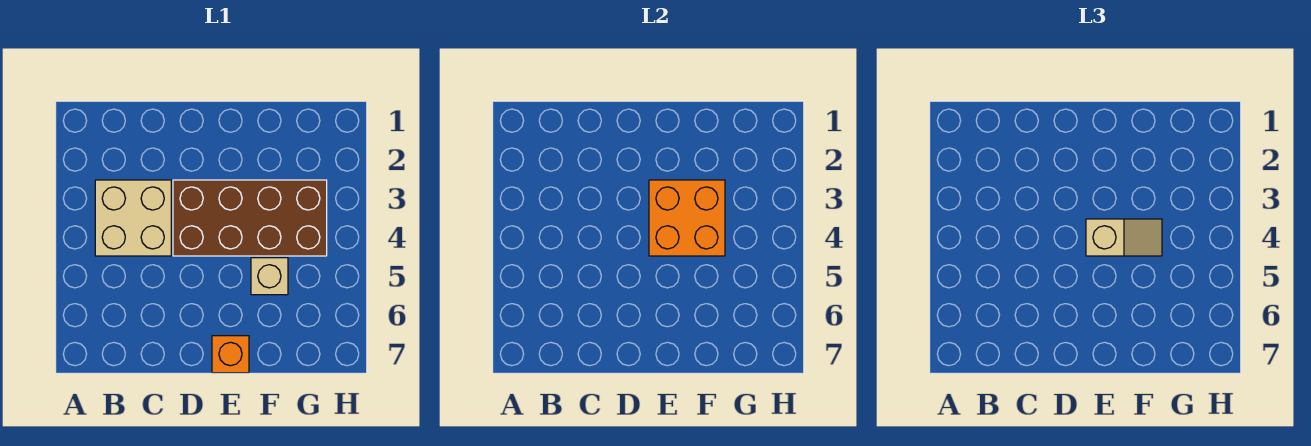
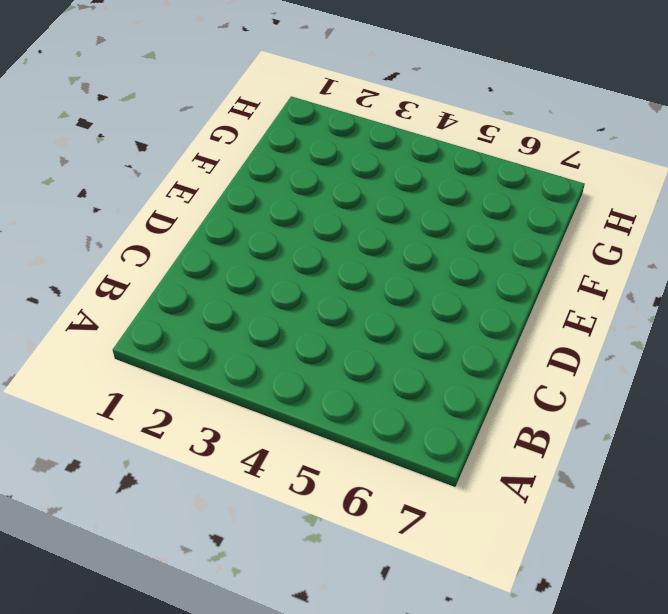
none -> tan brick B3:C4 level 1
none -> brown brick D3:G4 level 1

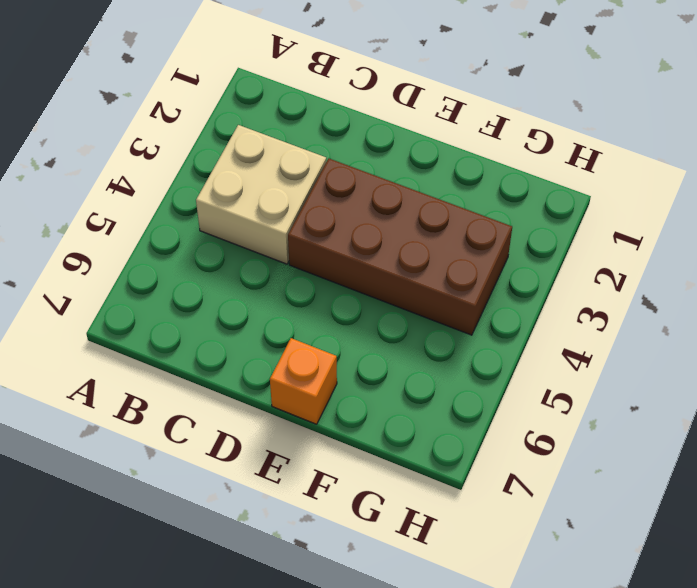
none -> tan brick F5 level 1
none -> orange brick E3:F4 level 2

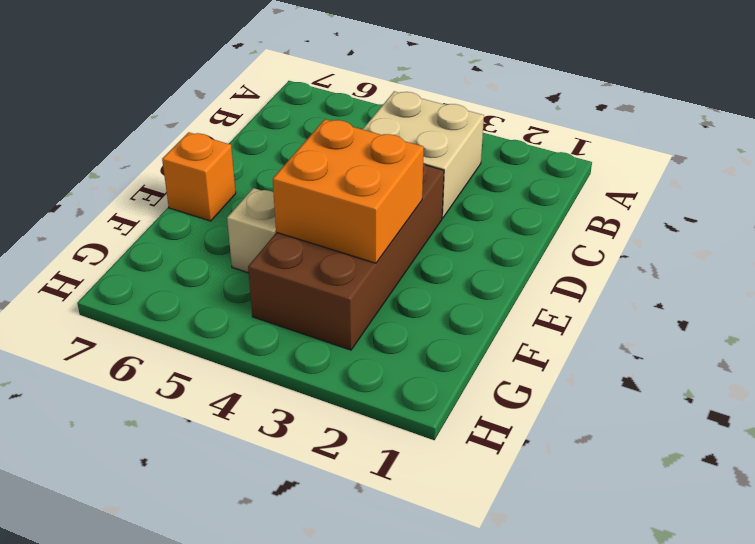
none -> tan slope E4:F4 level 3 top E

